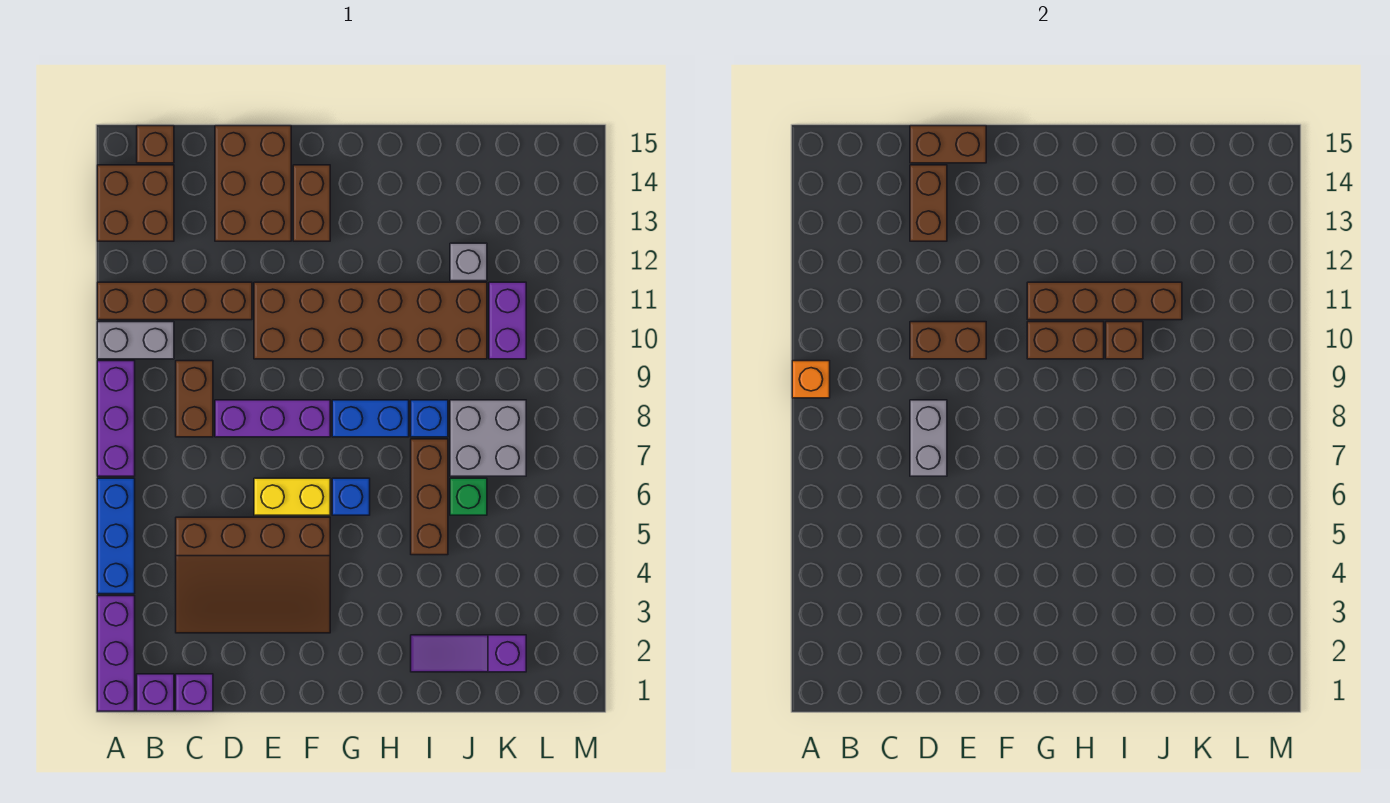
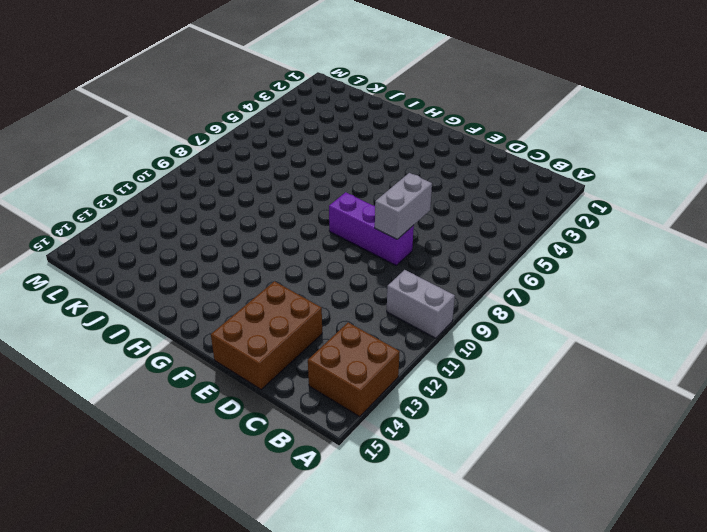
none -> purple brick A1:A3 level 1
none -> blue brick A4:A6 level 1
none -> purple brick A7:A9 level 1
none -> brown brick A11:D11 level 1

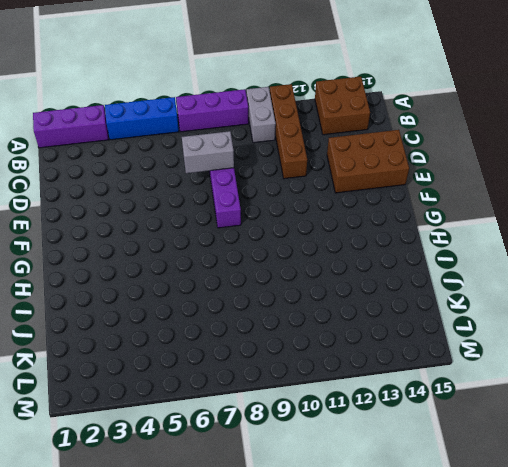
none -> purple brick B1 level 1
none -> brown brick B15 level 1
none -> purple brick C1 level 1
none -> brown slope C3:F5 level 1 top 5

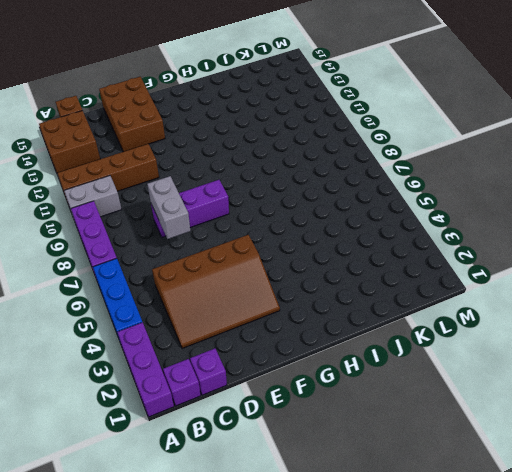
none -> brown brick C8:C9 level 1
none -> yellow brick E6:F6 level 1
none -> brown brick E10:J11 level 1
none -> brown brick F13:F14 level 1

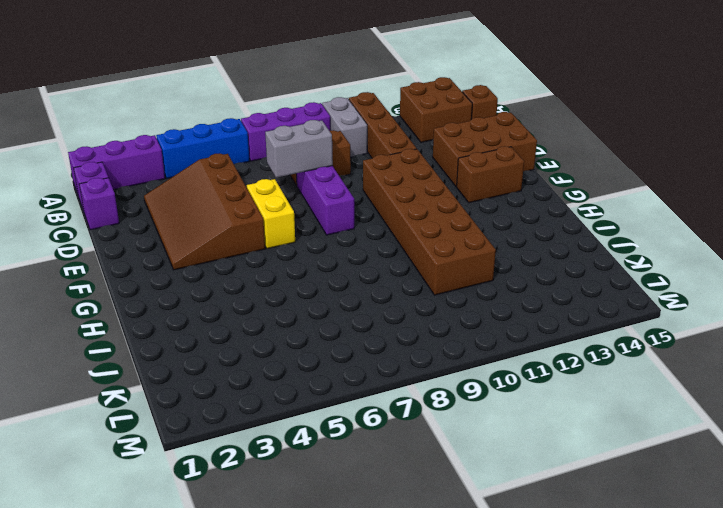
none -> blue brick G6 level 1
none -> blue brick G8:H8 level 1
none -> purple slope I2:K2 level 1 top K
none -> brown brick I5:I7 level 1

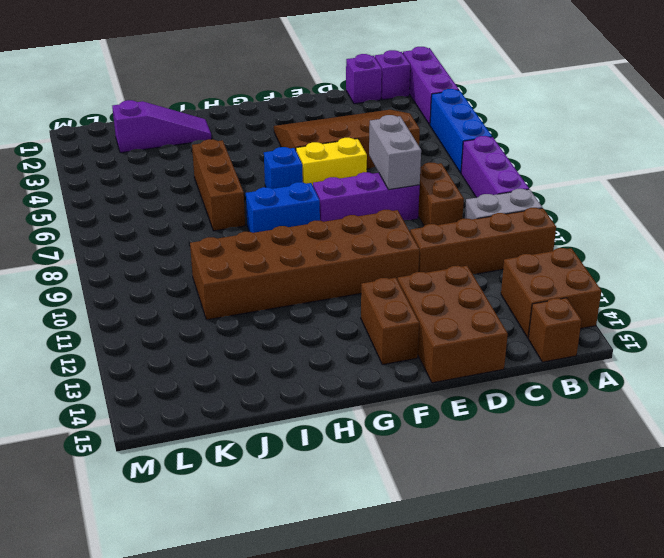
none -> blue brick I8 level 1
none -> green brick J6 level 1
none -> grey brick J7:K8 level 1
none -> grey brick J12 level 1

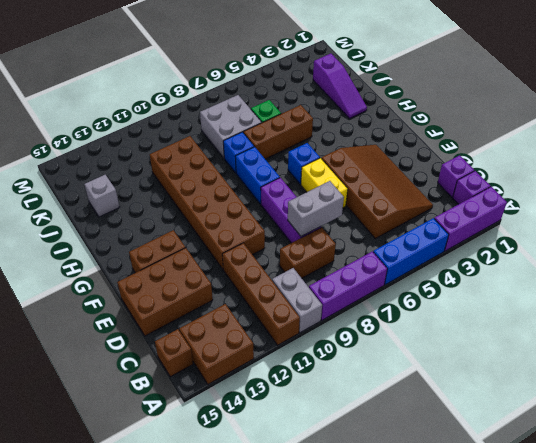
grey brick J14 level 1 -> grey brick J12 level 1
none -> purple brick K10:K11 level 1
none -> orange brick A9 level 2
none -> brown brick D10:E10 level 2
none -> brown brick D13:D14 level 2

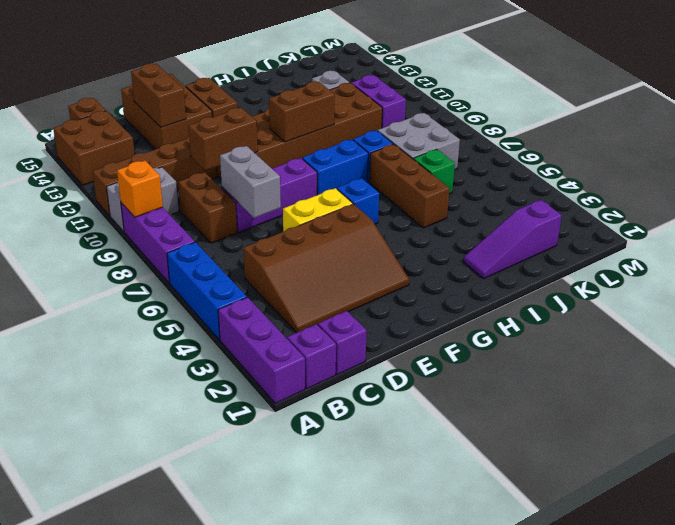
none -> brown brick D15:E15 level 2
none -> brown brick G11:J11 level 2
none -> brown brick I10 level 2

